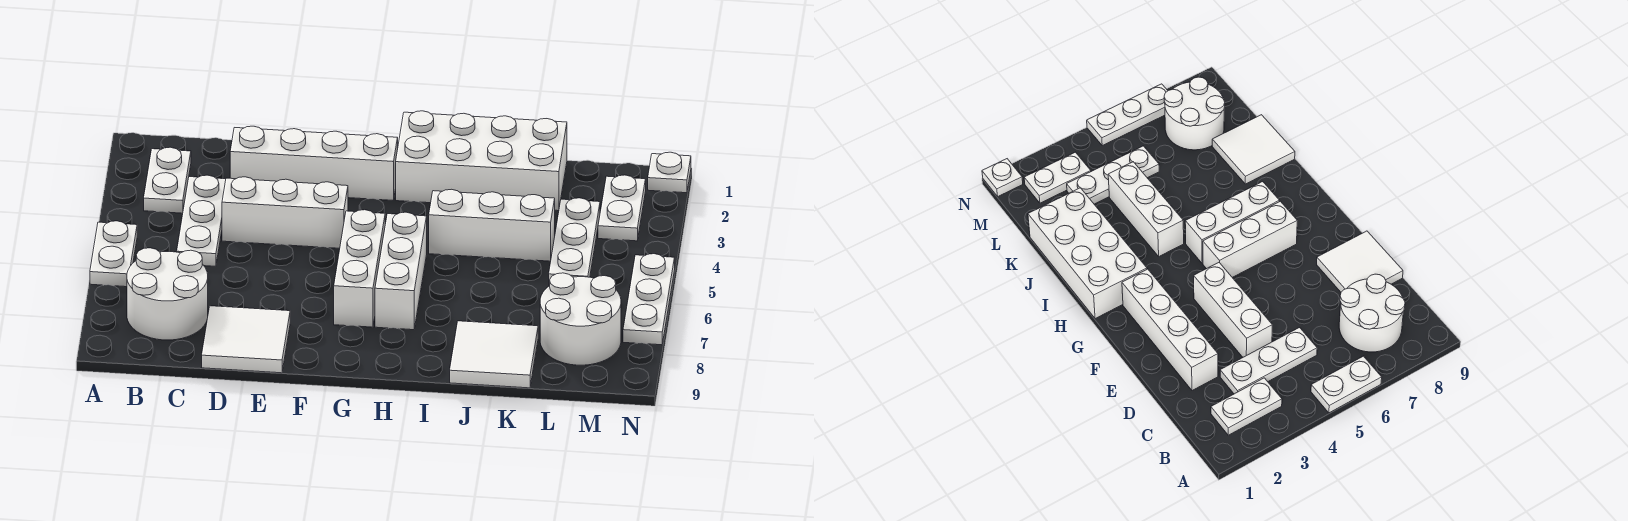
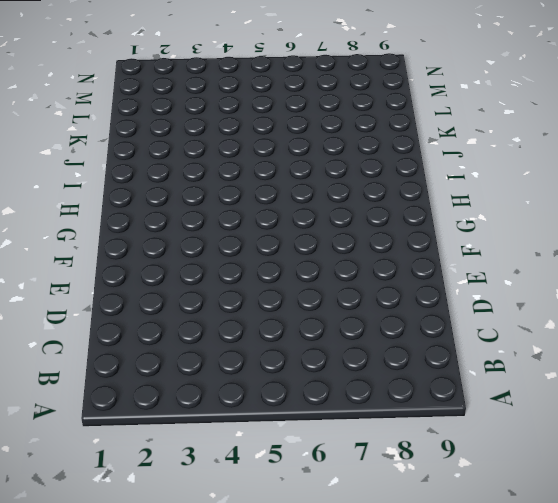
none -> white plate A5:A6 level 1
none -> white plate B2:B3 level 1
none -> white round brick B7:C8 level 1

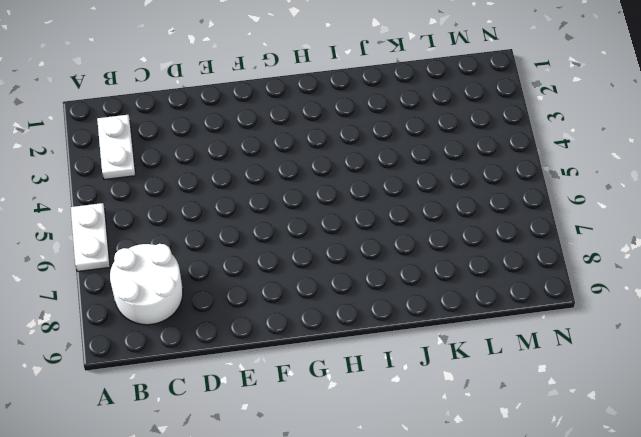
none -> white plate C3:C5 level 1
none -> white brick D2:G2 level 1
none -> white brick D4:F4 level 1

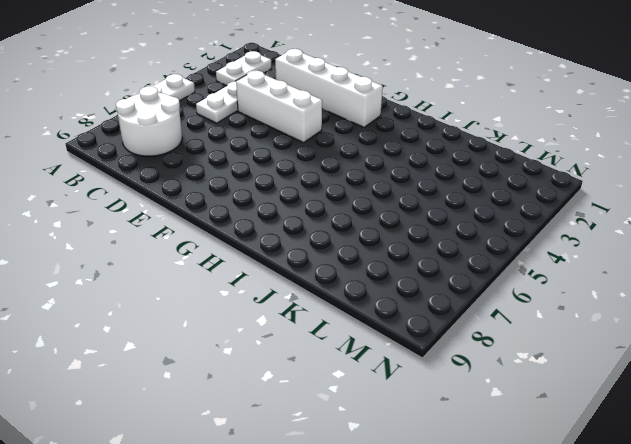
none -> white tile D8:E9 level 1
none -> white brick G5:G7 level 1
none -> white brick H1:K2 level 1

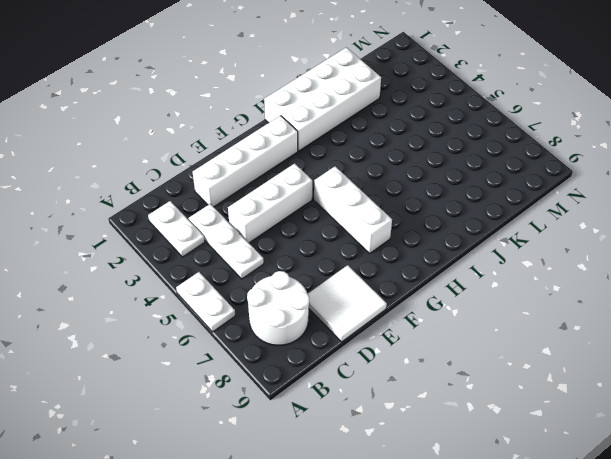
none -> white brick H5:H7 level 1
none -> white brick I4:K4 level 1
none -> white tile J8:K9 level 1

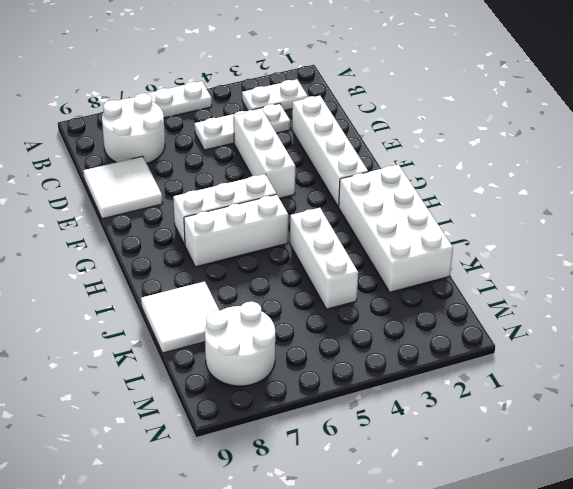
none -> white plate L3:L5 level 1
none -> white plate M2:M3 level 1
none -> white plate N1 level 1

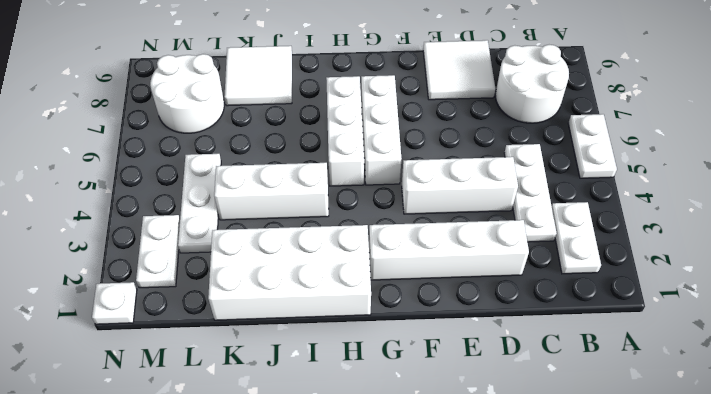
none -> white plate N5:N7 level 1

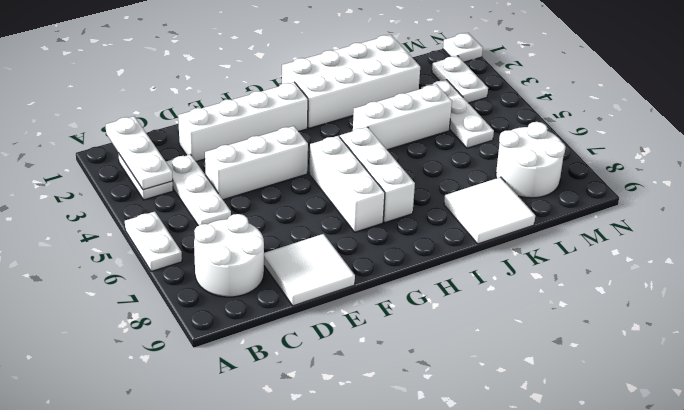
white plate B1:B3 level 2 -> white plate N5:N7 level 1

